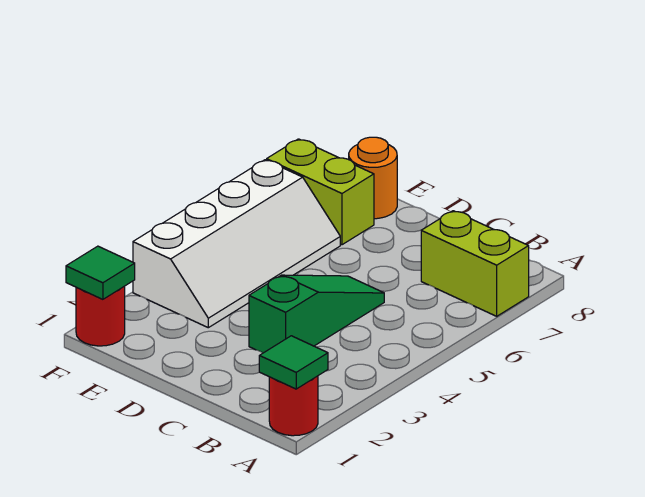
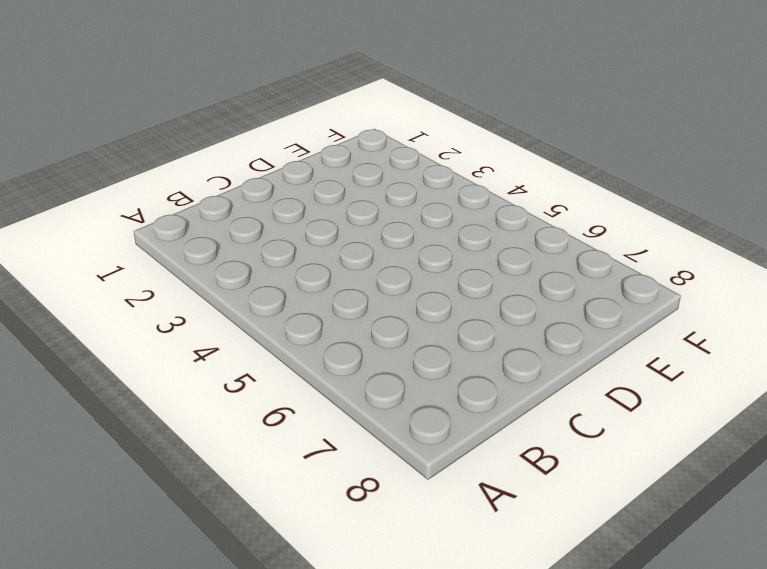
none -> red round brick A1 level 1
none -> lime brick A7:B7 level 1

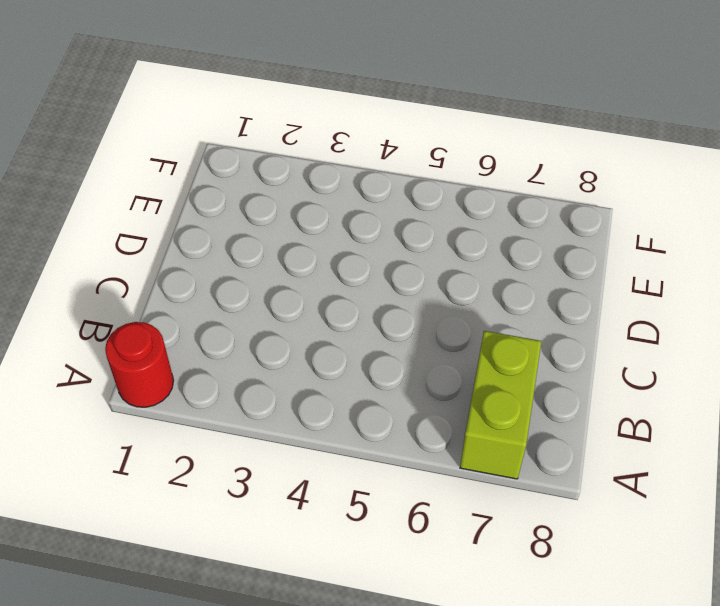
none -> green slope C3:C5 level 1 top 3
none -> white slope E3:F6 level 1 top F

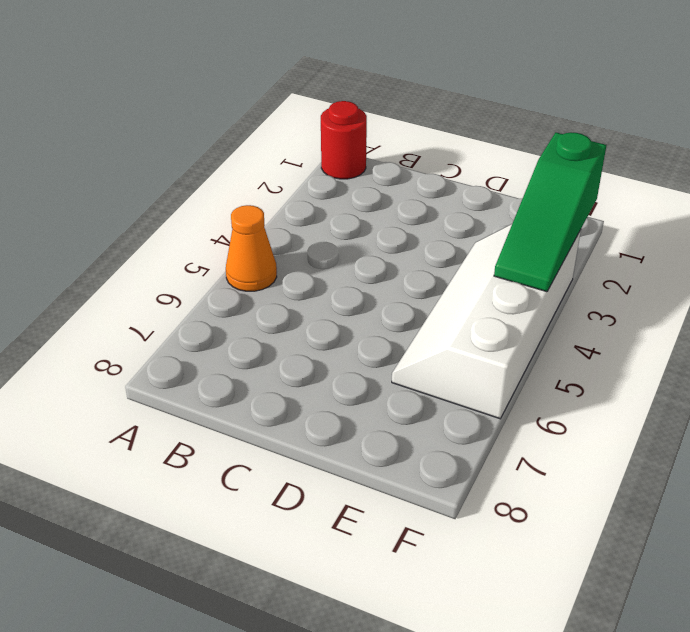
orange cone A5 level 1 -> none
green slope F2:F4 level 2 top 2 -> green slope C3:C5 level 1 top 3
none -> lime brick A7:B7 level 1
none -> lime brick E7:F7 level 1

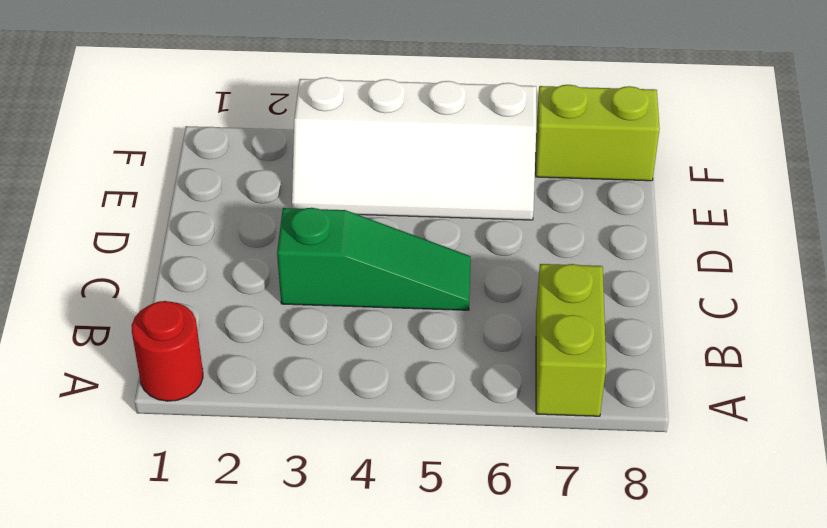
lime brick F7:F8 level 1 -> lime brick E7:F7 level 1
none -> orange round brick E8 level 1
none -> red round brick F1 level 1

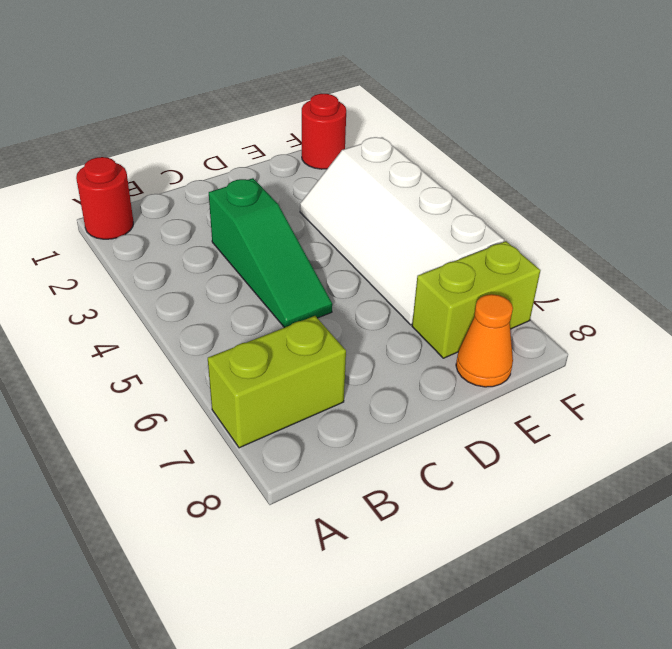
orange cone E8 level 1 -> orange round brick E8 level 1
none -> green tile A1 level 2
none -> green tile F1 level 2

